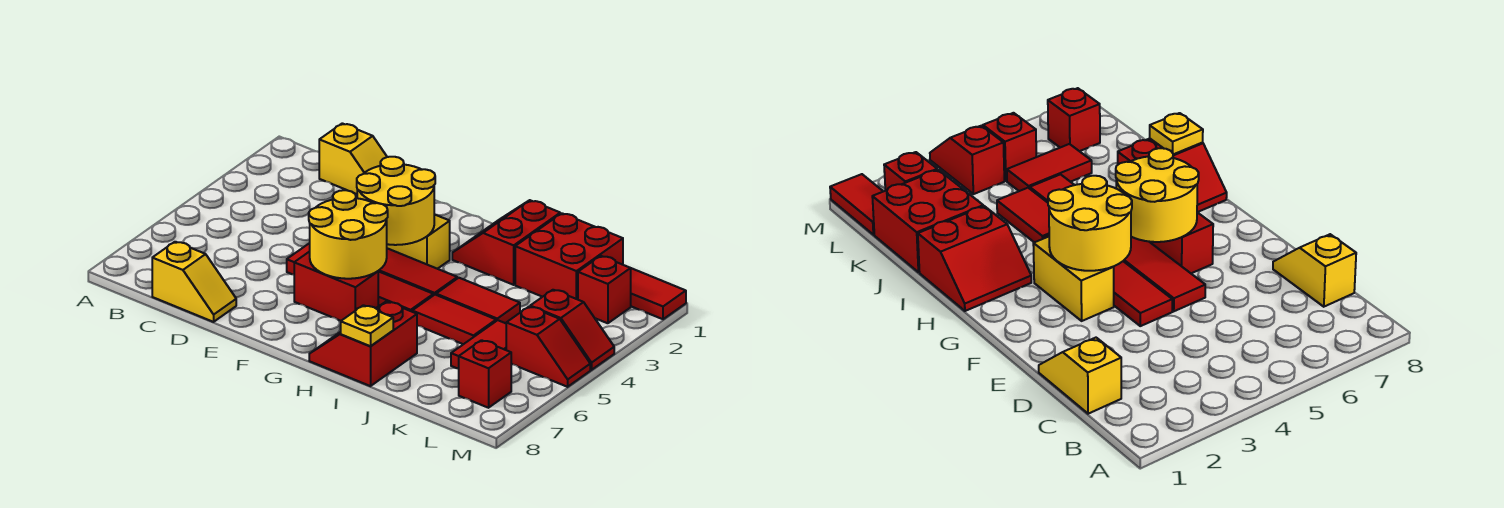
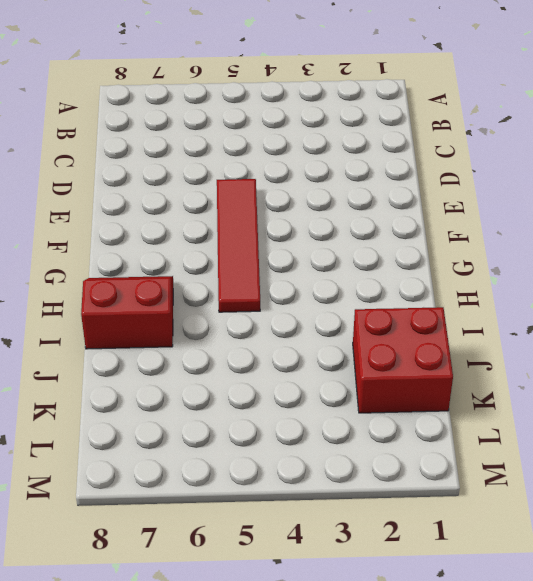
none -> yellow slope C1:D1 level 1 top C
none -> yellow slope C8:D8 level 1 top C
none -> red tile E4:H4 level 1

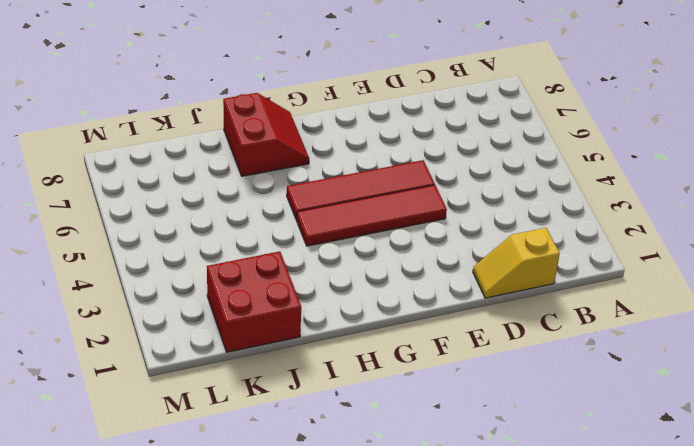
none -> yellow slope C8:D8 level 1 top C
none -> yellow brick F3:G3 level 1
none -> red brick F6:G6 level 1

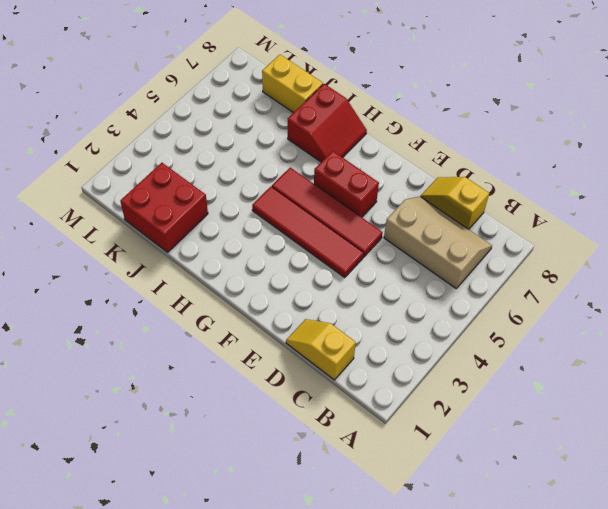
tan slope B6:D7 level 1 top 6 -> none
yellow brick J8:K8 level 1 -> yellow brick F3:G3 level 1
none -> red slope H1:I2 level 1 top I
none -> red tile I4:J4 level 1
none -> red tile I5:J5 level 1

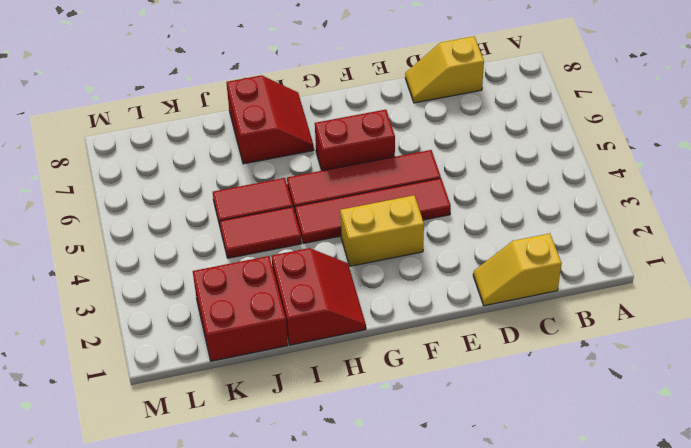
none -> red tile K5:K6 level 1
none -> red tile L1:M1 level 1
none -> red brick L2 level 1

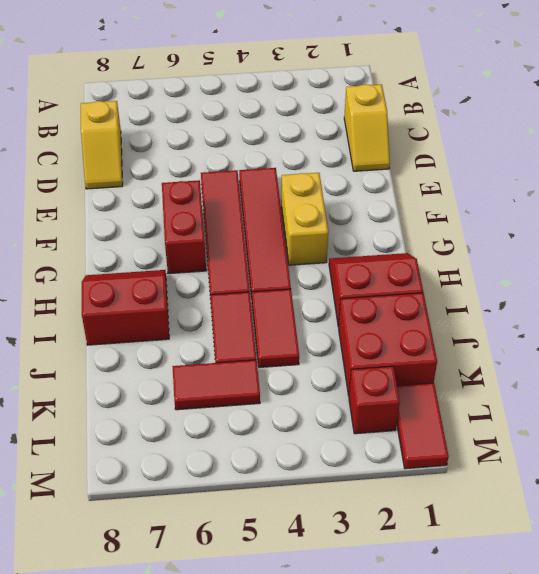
none -> red slope L4:M4 level 1 top L
none -> red slope L5:M5 level 1 top L
none -> red brick L7 level 1

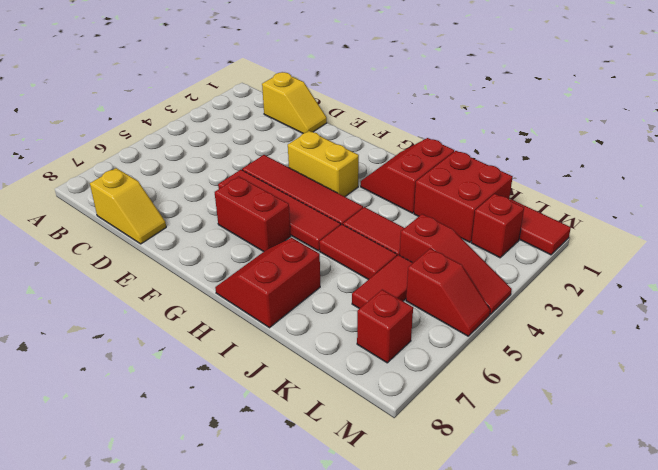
red slope K4:M4 level 1 top K -> red slope L4:M4 level 1 top L
none -> yellow round brick F3:G4 level 2
none -> yellow round brick F5:G6 level 2
none -> yellow plate I8 level 2

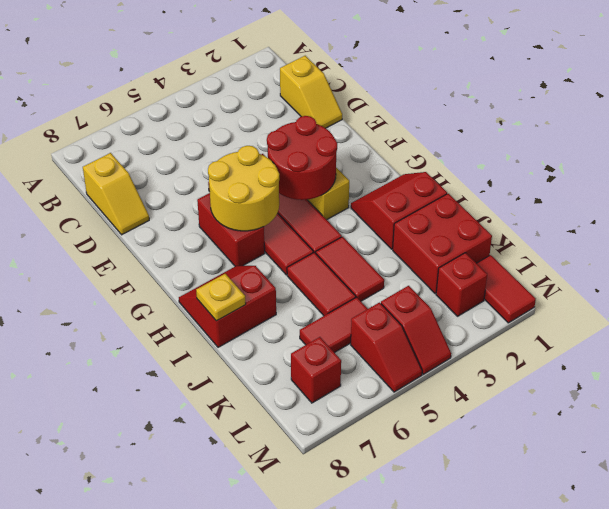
red round brick F3:G4 level 2 -> yellow round brick F3:G4 level 2

